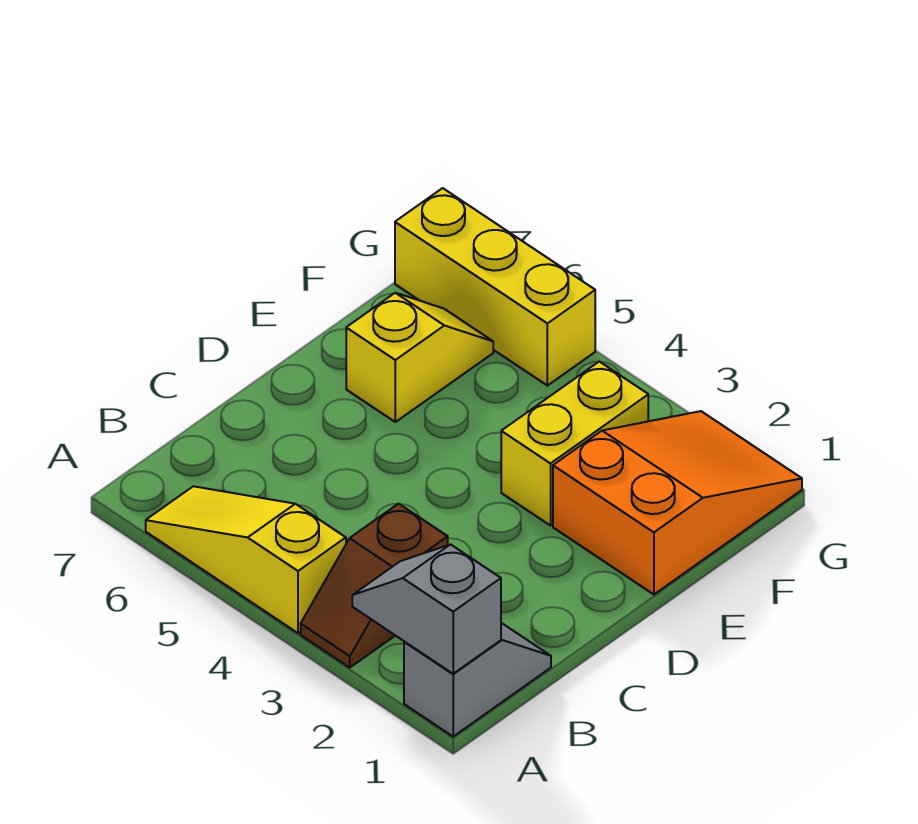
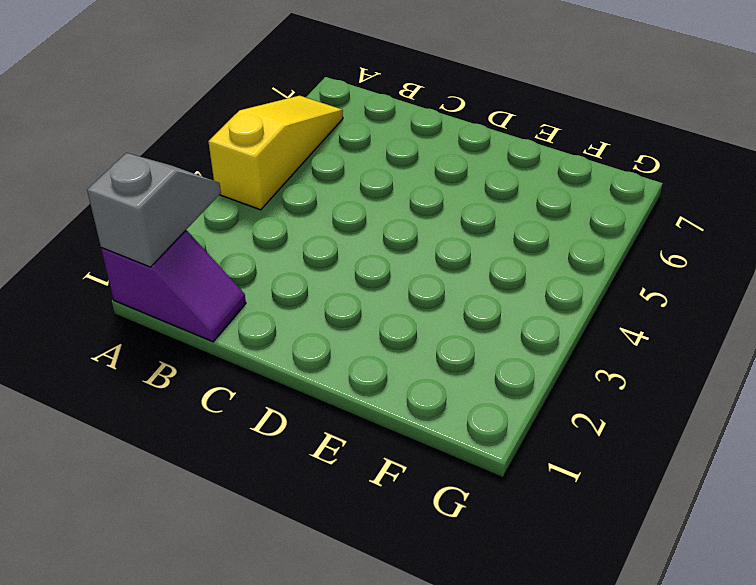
purple slope A1:B1 level 1 top A -> grey slope A1:B1 level 1 top A
none -> brown slope A3:B3 level 1 top B
none -> orange slope E1:G2 level 1 top E

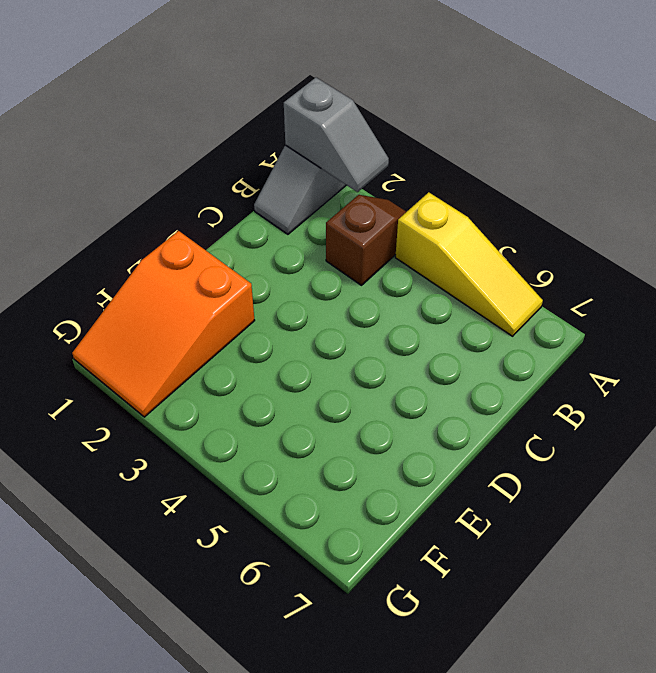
none -> yellow brick E3:F3 level 1
none -> yellow slope E6:F6 level 1 top E

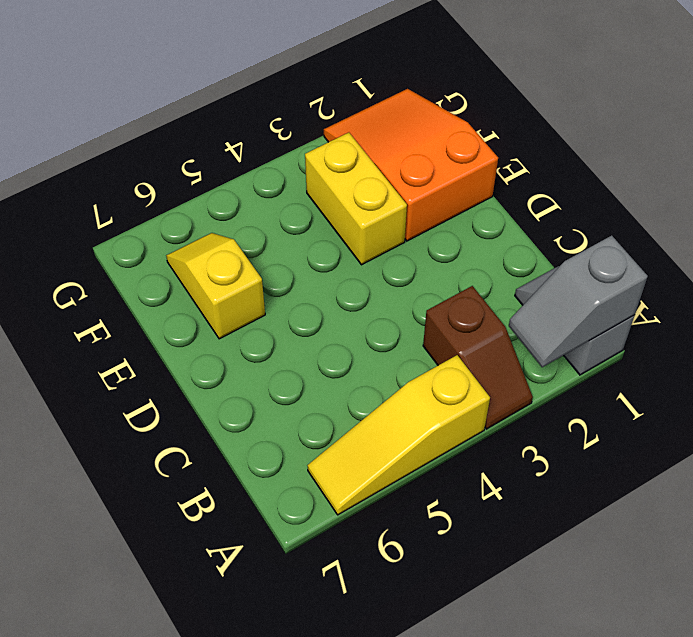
none -> yellow brick G5:G7 level 1

